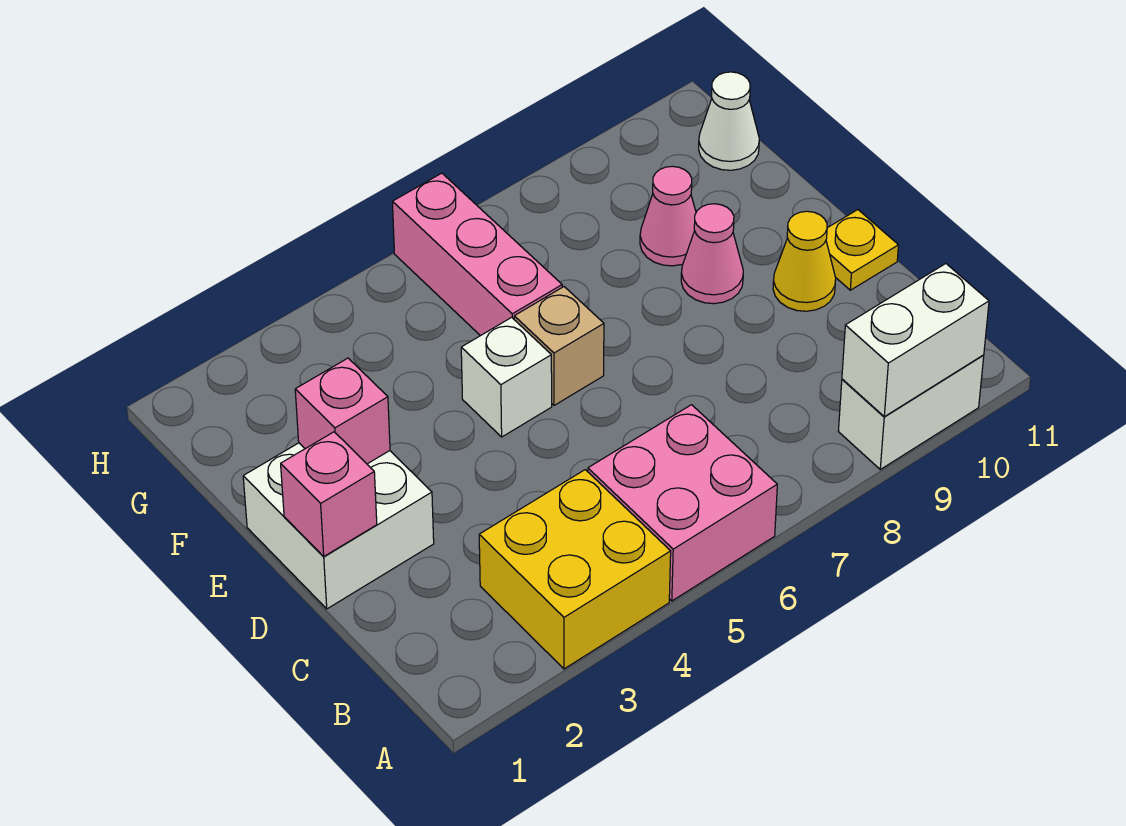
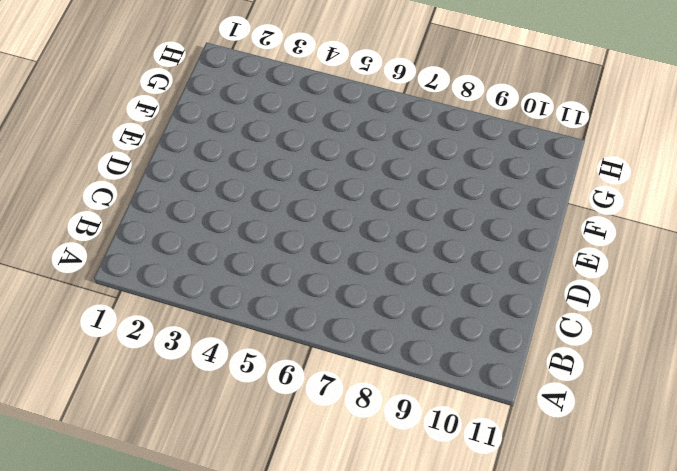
none -> yellow brick A3:B4 level 1
none -> pink brick A5:B6 level 1
none -> white brick A9:A10 level 1

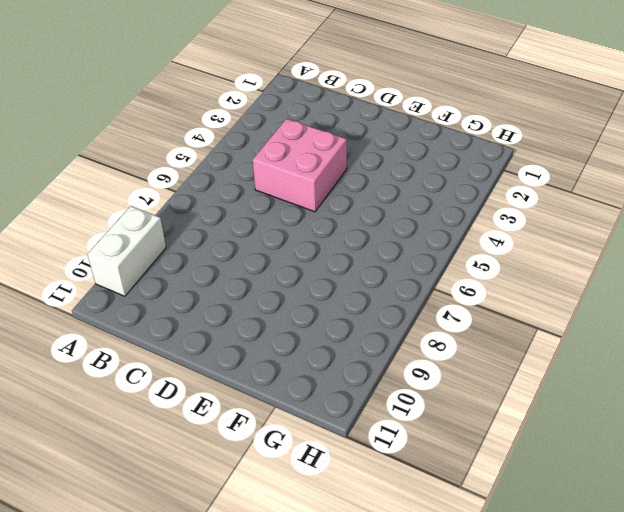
pink brick C4:D5 level 1 -> pink brick A5:B6 level 1
none -> yellow brick A3:B4 level 1
none -> white brick D1:E2 level 1
none -> yellow cone D10 level 1

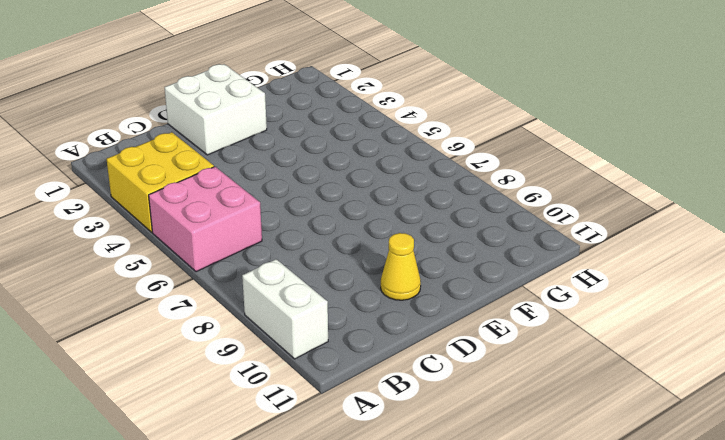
none -> yellow plate D11 level 1
none -> white brick E5 level 1
none -> tan brick E6 level 1

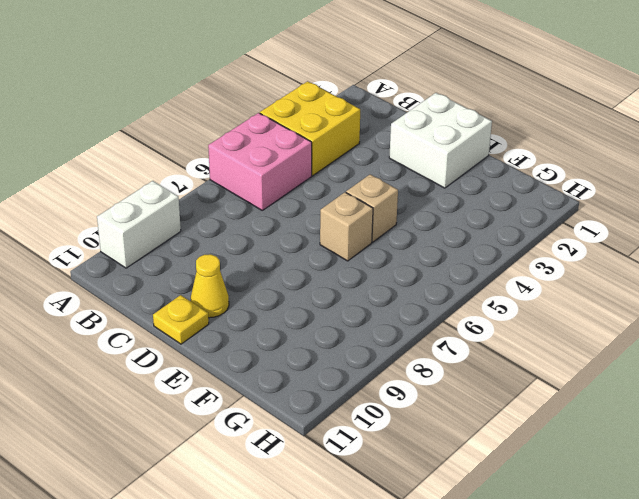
tan brick E5 level 1 -> white brick E5 level 1
none -> pink cone E9 level 1
none -> pink brick F6:H6 level 1
none -> pink cone F9 level 1

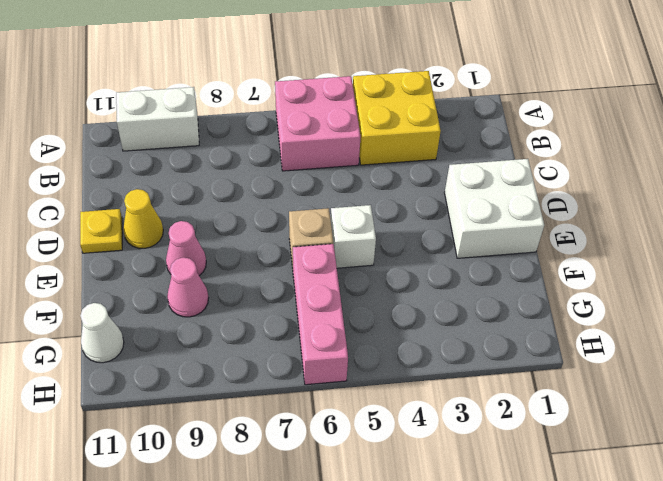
none -> white brick A9:A10 level 2
none -> pink brick D1 level 2
none -> pink brick E2 level 2

